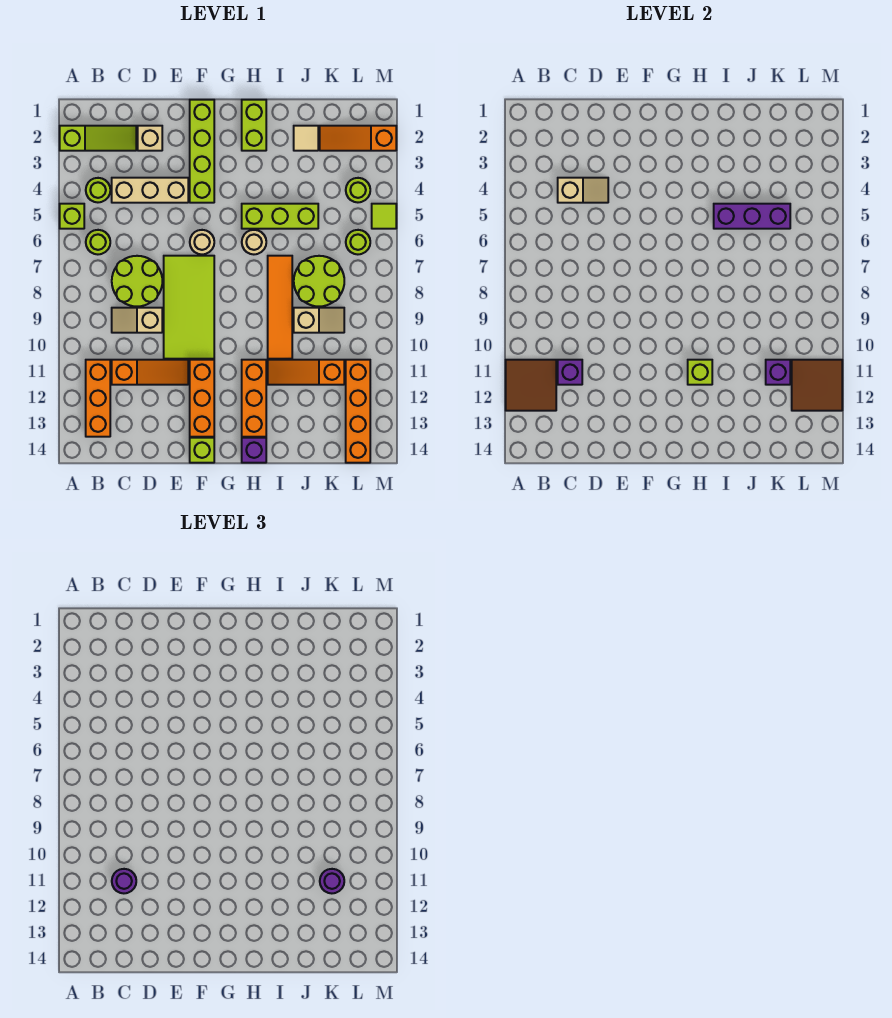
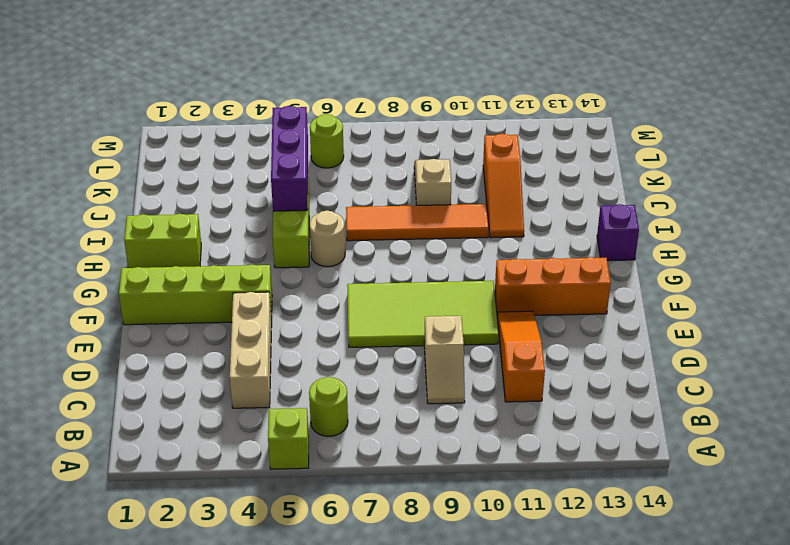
none -> lime slope A2:C2 level 1 top A
none -> lime round brick B4 level 1
none -> orange brick B11:B13 level 1
none -> lime round brick C7:D8 level 1

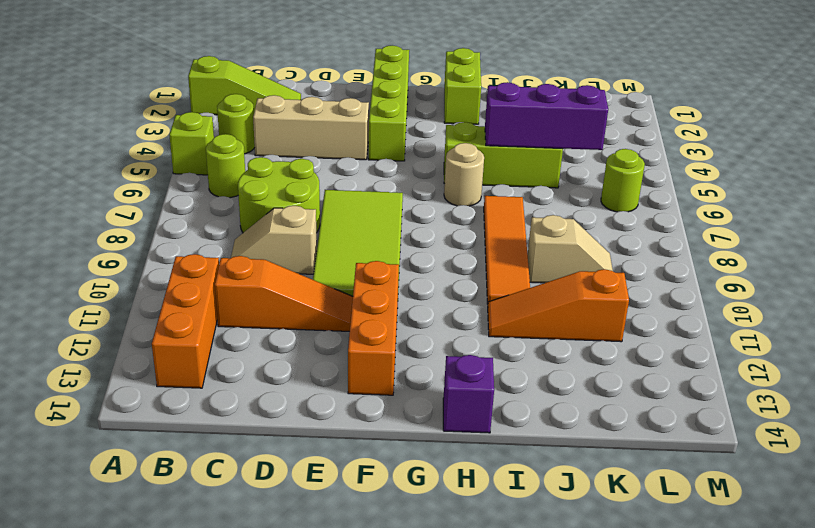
none -> tan brick D2 level 1
none -> tan round brick F6 level 1
none -> lime brick F14 level 1
none -> orange brick H11:H13 level 1

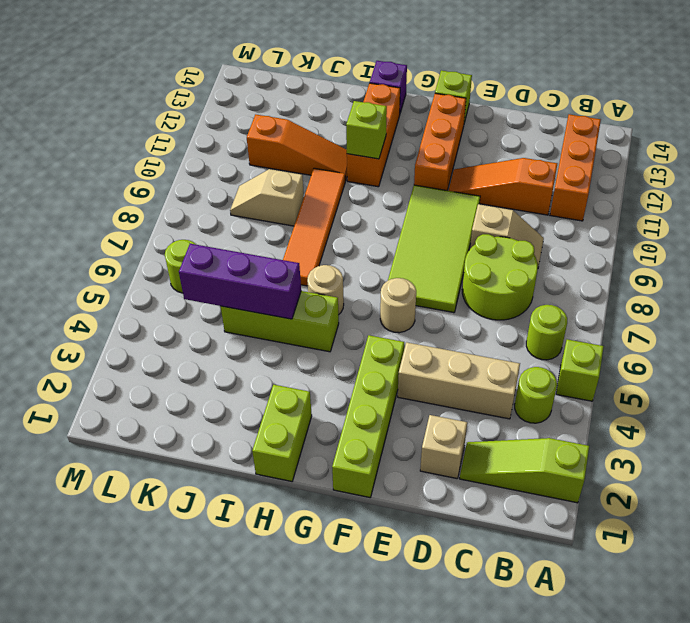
none -> tan tile J2 level 1
none -> lime round brick J7:K8 level 1
none -> orange slope K2:M2 level 1 top M
none -> lime round brick L4 level 1

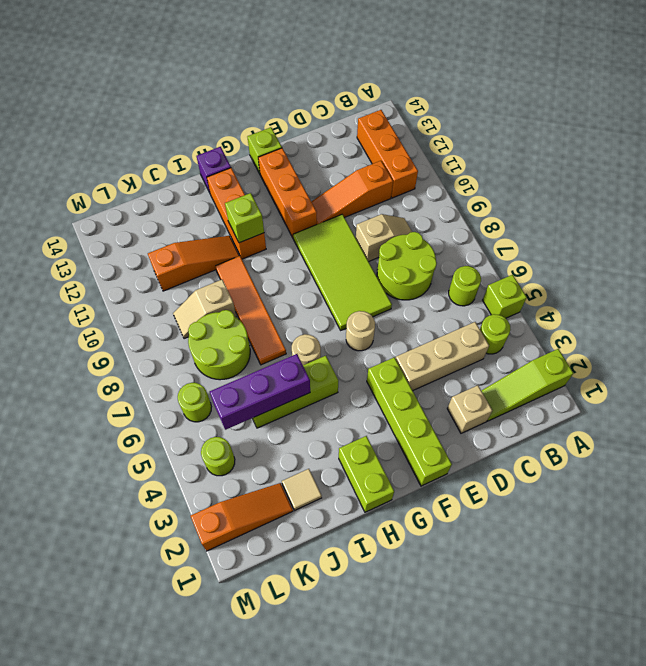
none -> orange brick L11:L14 level 1
none -> lime tile M5 level 1
none -> brown tile A11:B12 level 2
none -> tan slope C4:D4 level 2 top C

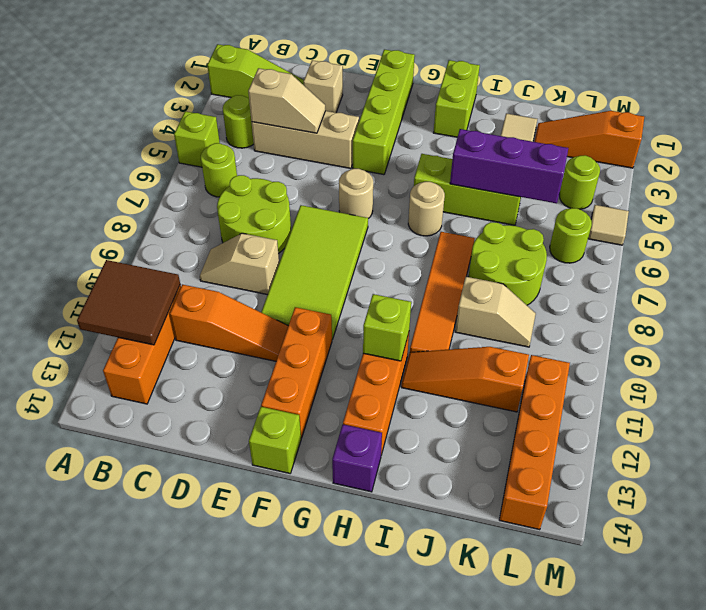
tan tile M5 level 1 -> lime tile M5 level 1
none -> purple brick C11 level 2
none -> purple brick K11 level 2
none -> brown tile L11:M12 level 2
none -> purple round brick C11 level 3

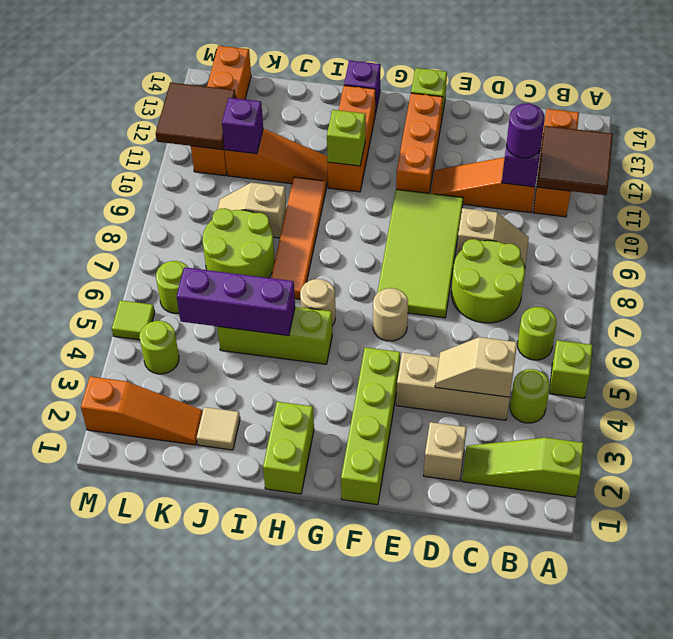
none -> purple round brick K11 level 3

